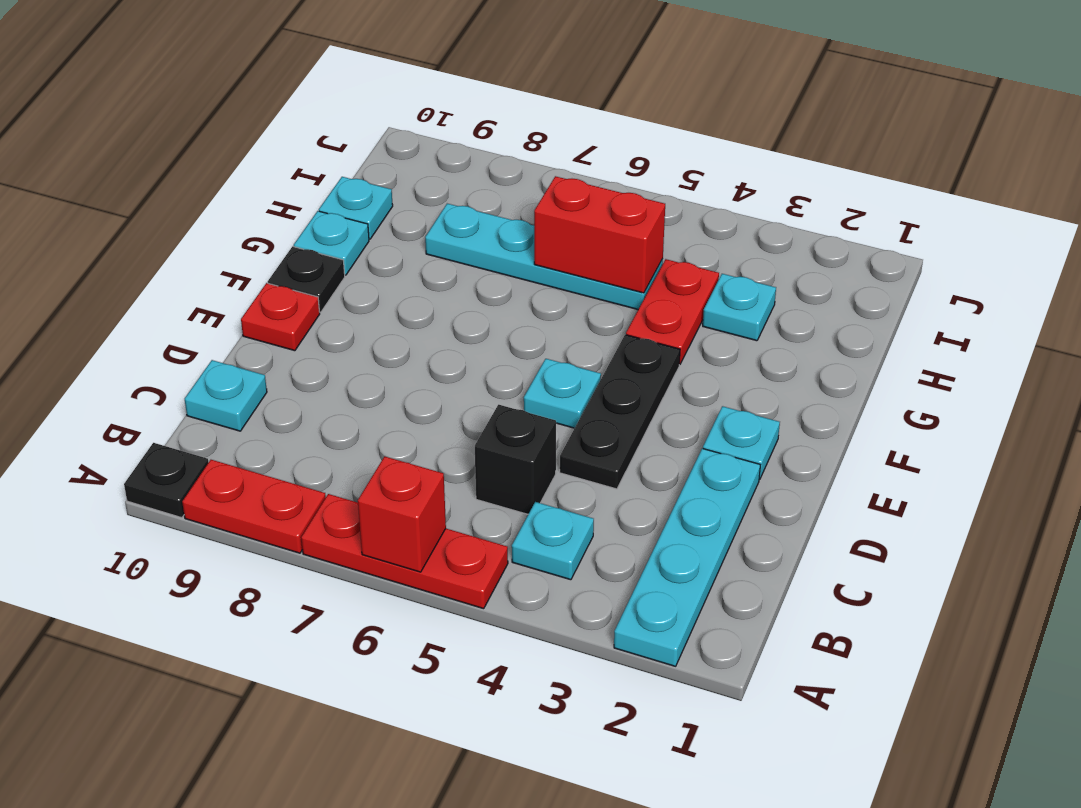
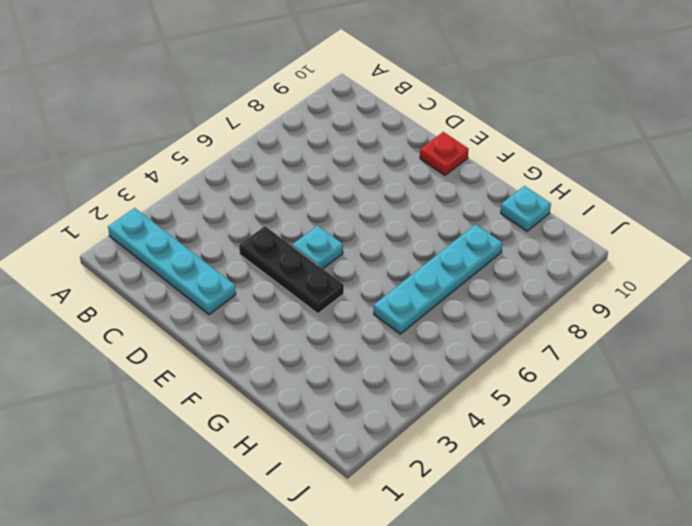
none -> red plate A5:A7 level 1
none -> red plate A8:A9 level 1
none -> black plate A10 level 1

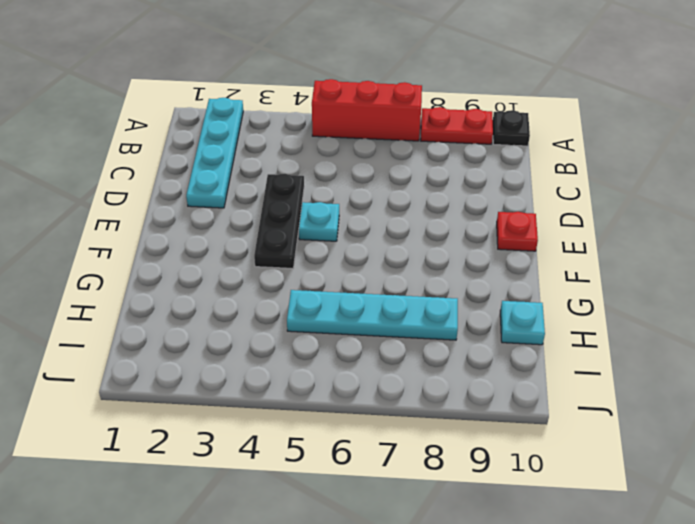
red brick A5:A7 level 1 -> red plate A5:A7 level 1
none -> cyan plate B4 level 1
none -> black brick C5 level 1
none -> cyan plate C10 level 1

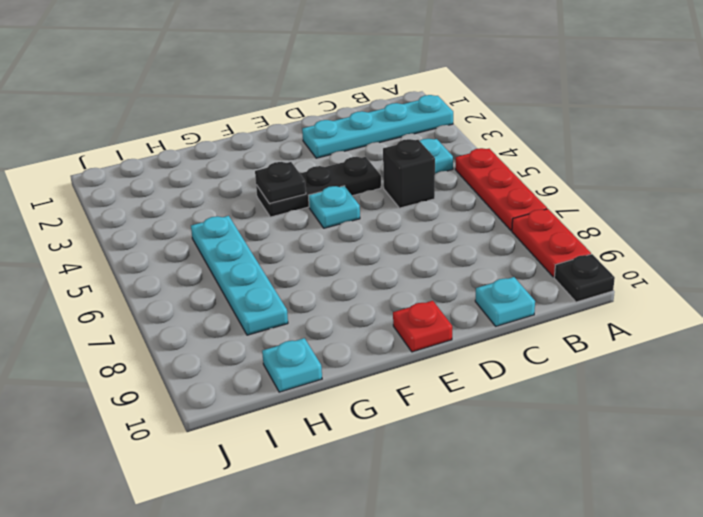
black plate F4 level 2 -> black plate F10 level 1
none -> cyan plate E2 level 1
none -> red plate G4:H4 level 1
none -> cyan plate G10 level 1

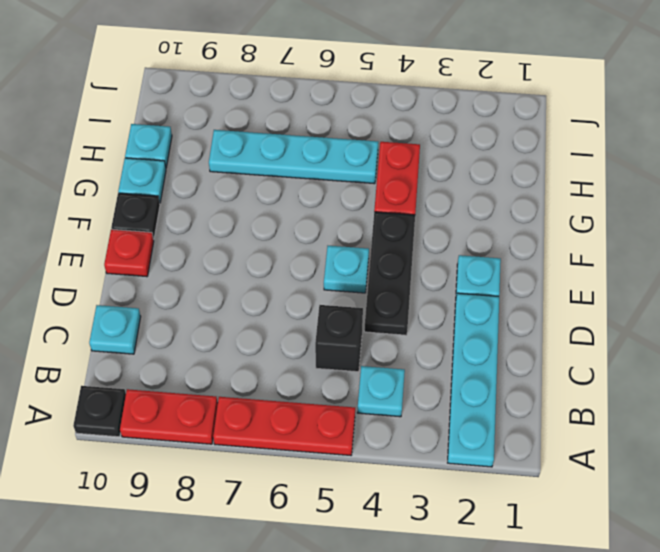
none -> cyan plate H3 level 1
none -> red brick A6 level 2
none -> red brick H5:H6 level 2

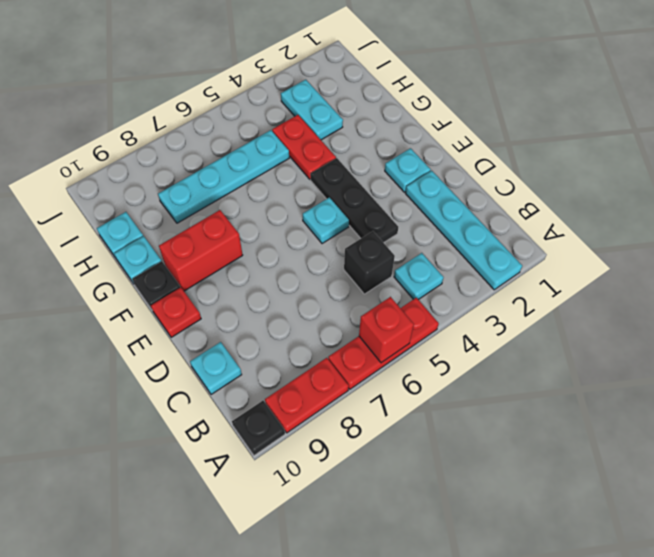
red brick F8:F9 level 1 -> red brick H5:H6 level 2
cyan plate H3:I3 level 1 -> cyan plate H3 level 1

